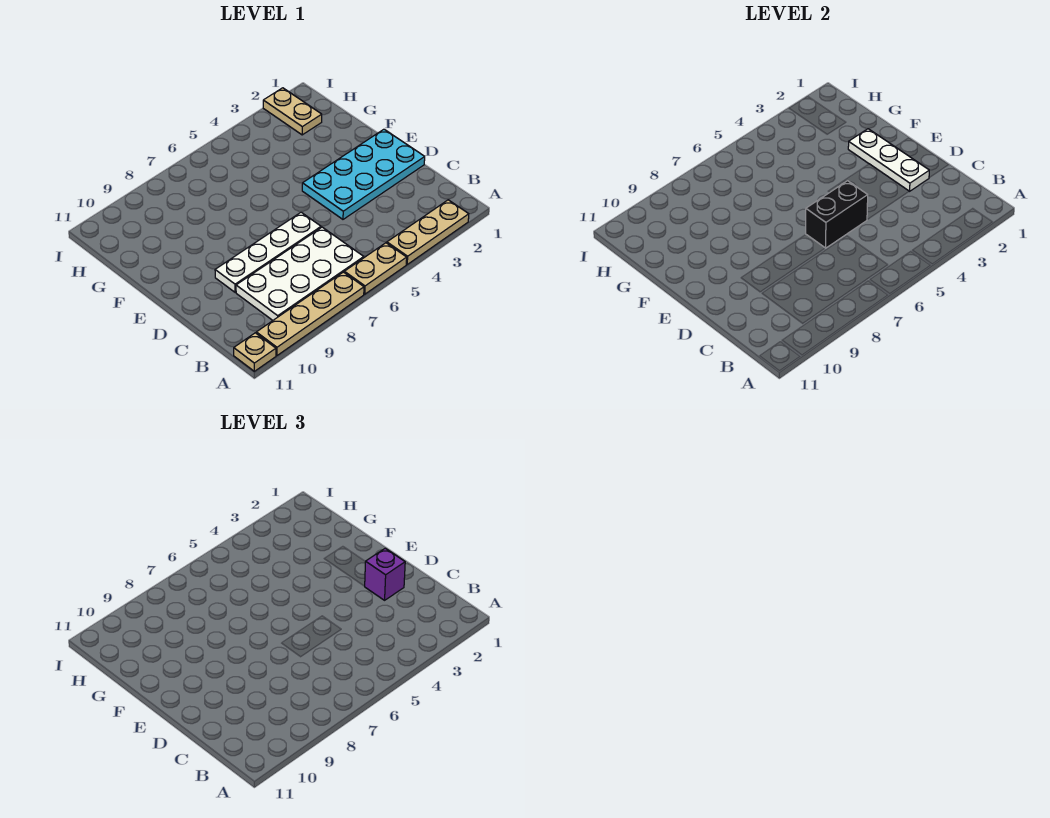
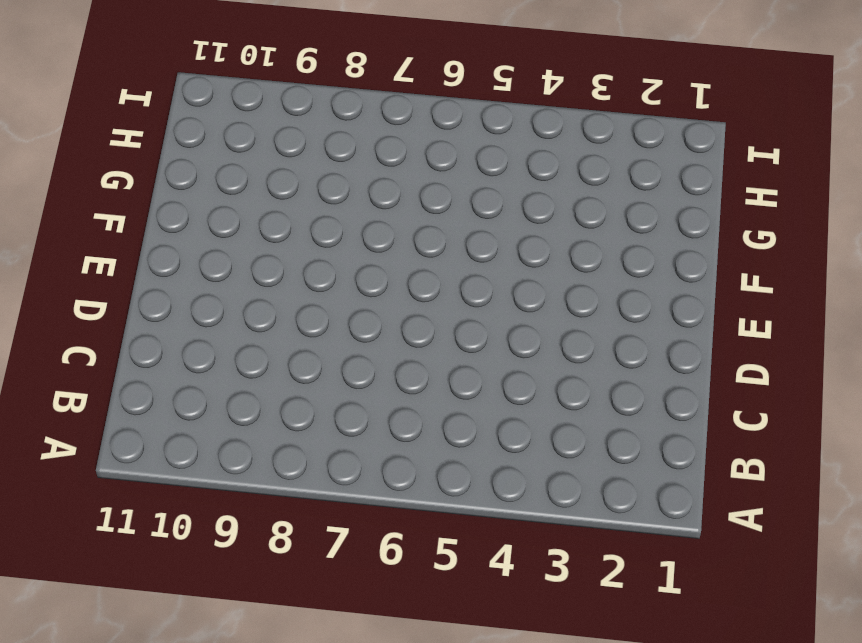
none -> tan plate A2:A4 level 1
none -> tan plate A5:A6 level 1

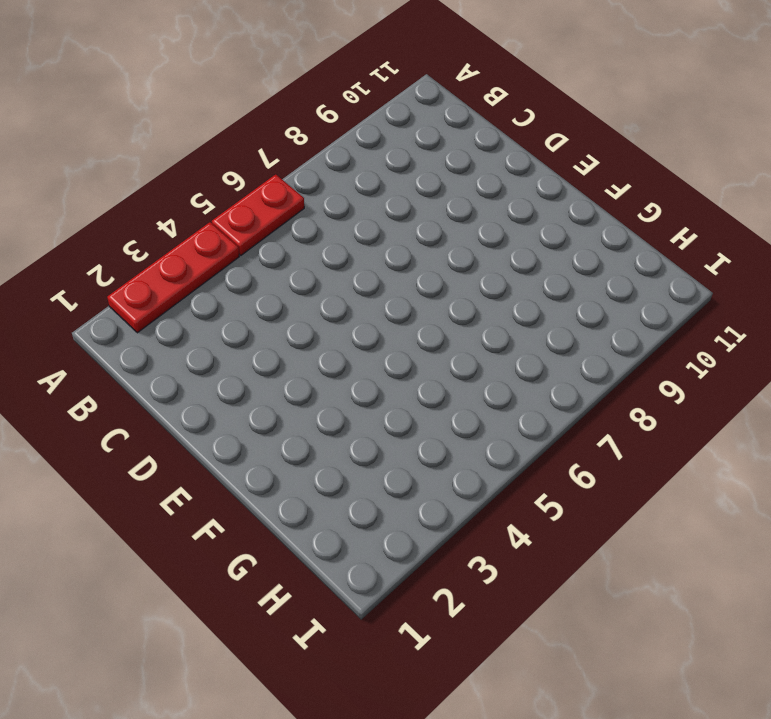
red plate A2:A4 level 1 -> tan plate A2:A4 level 1
red plate A5:A6 level 1 -> tan plate A5:A6 level 1
none -> tan plate A7:A10 level 1
none -> tan plate A11 level 1

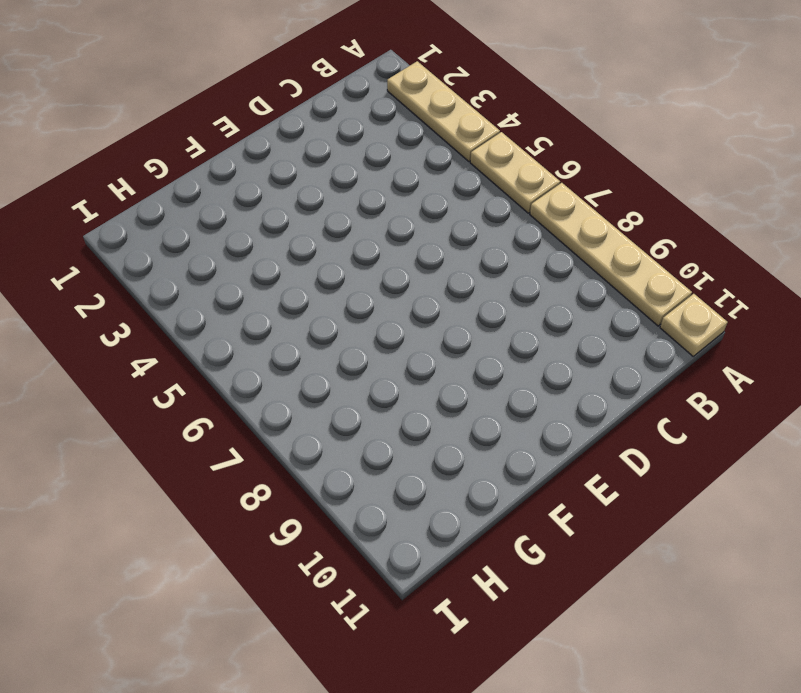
none -> white plate B6:C9 level 1
none -> cyan plate D1:E4 level 1

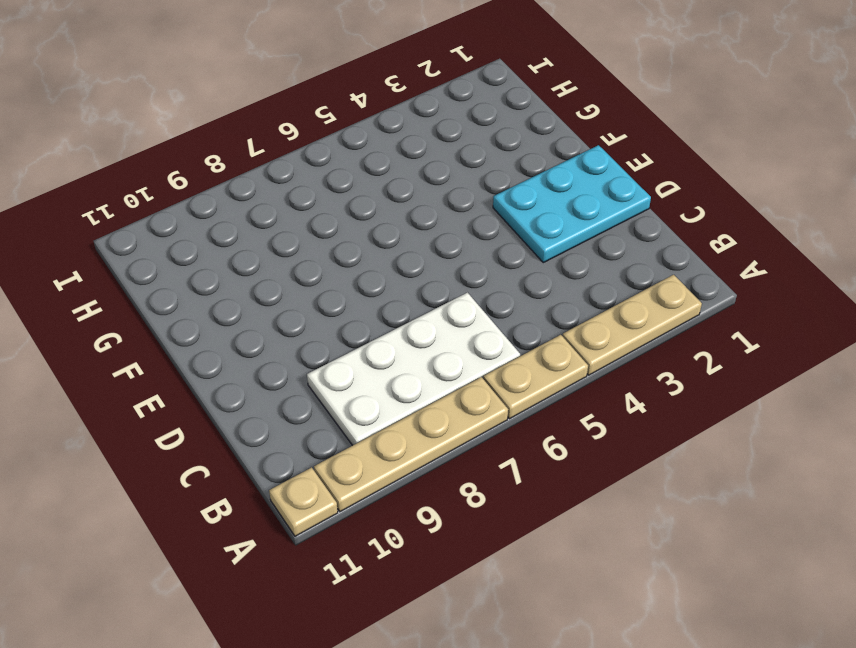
cyan plate D1:E3 level 1 -> cyan plate D1:E4 level 1
none -> white plate D6:D9 level 1
none -> tan plate H2:I2 level 1

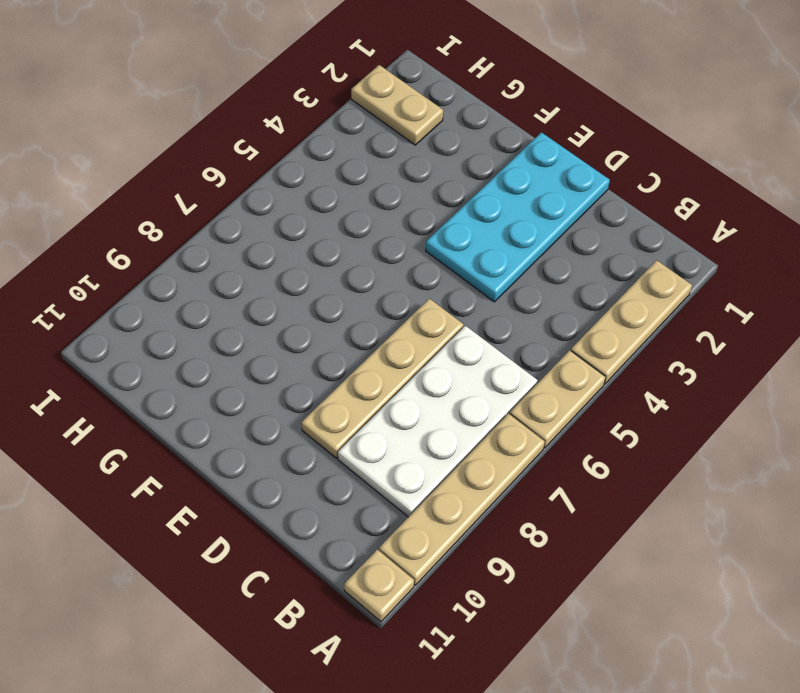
tan plate D6:D9 level 1 -> white plate D6:D9 level 1
none -> white plate D2:F2 level 2
none -> black brick D5:D6 level 2

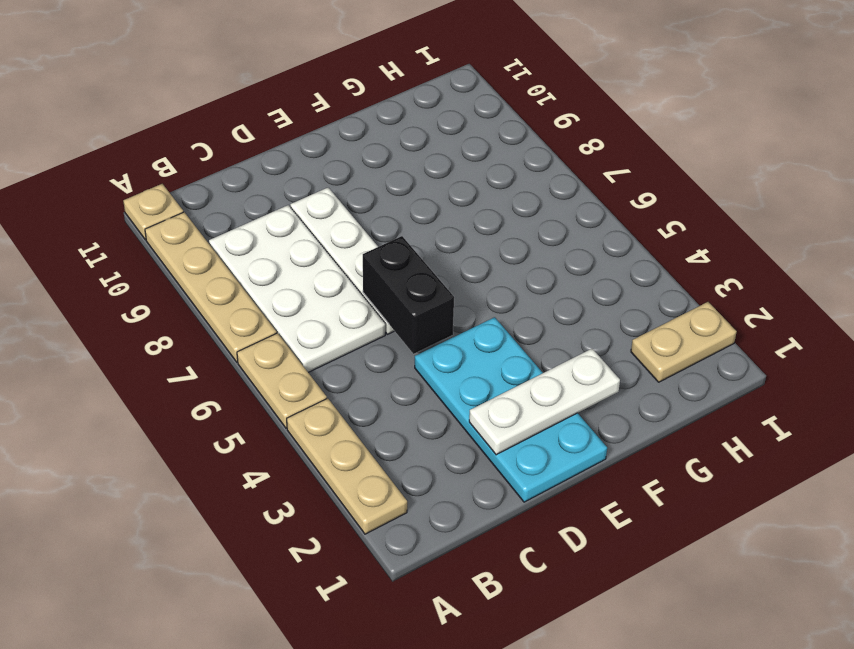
none -> purple brick D2 level 3

